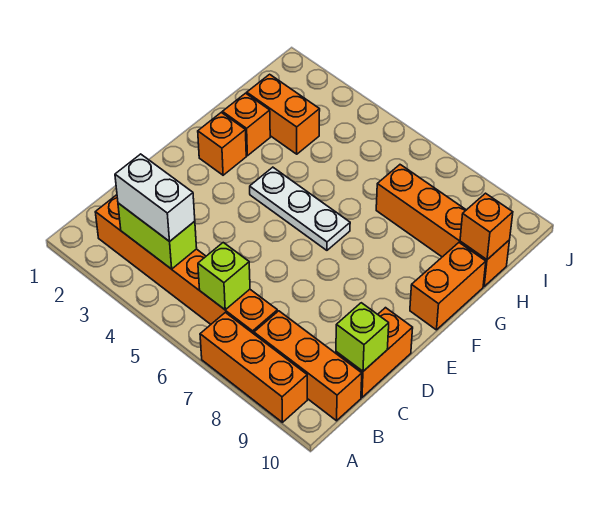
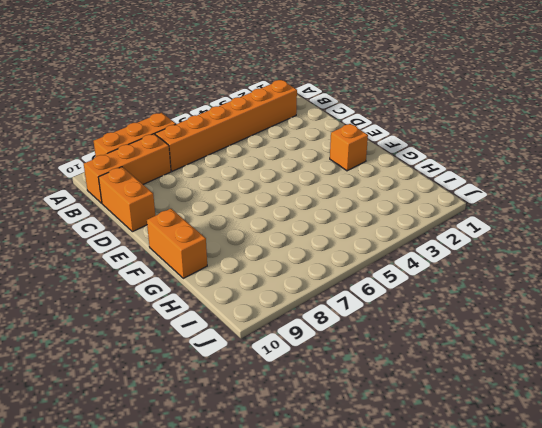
none -> white plate F4:F6 level 1
none -> orange brick G2 level 1
none -> orange brick H2:H3 level 1

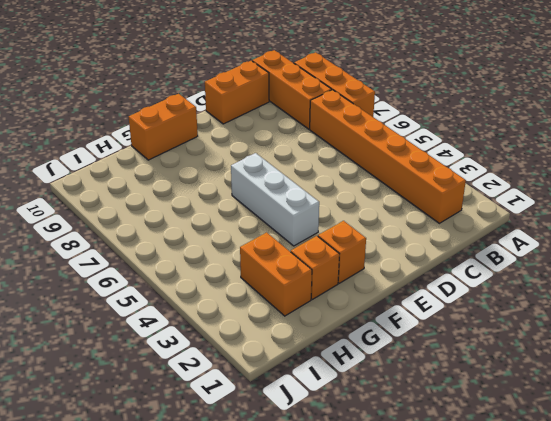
white brick F4:F6 level 1 -> white plate F4:F6 level 1
none -> orange brick H7:H10 level 1
none -> lime brick B3:B4 level 2
none -> lime brick B6 level 2

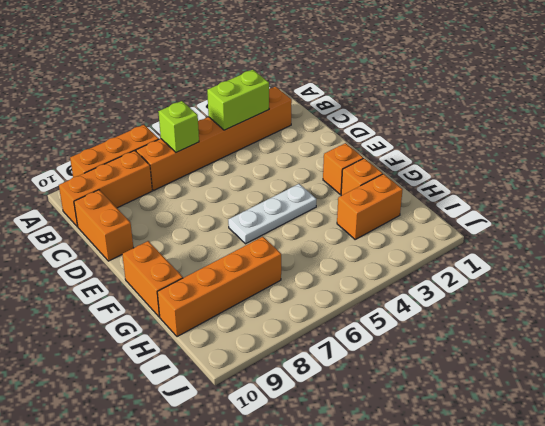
none -> lime brick C10 level 2
none -> orange brick H10 level 2
none -> white brick B3:B4 level 3

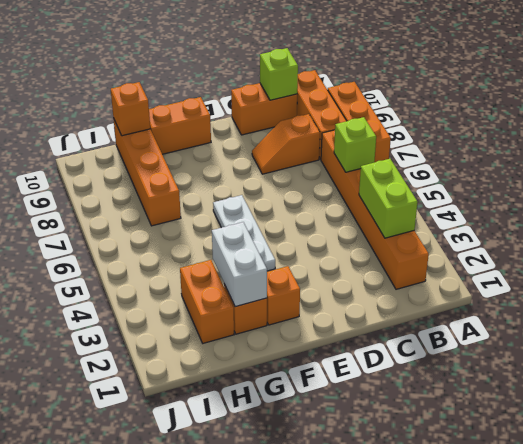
orange slope C8:D8 level 1 top C -> none
white brick G2:G3 level 2 -> white brick B3:B4 level 3

